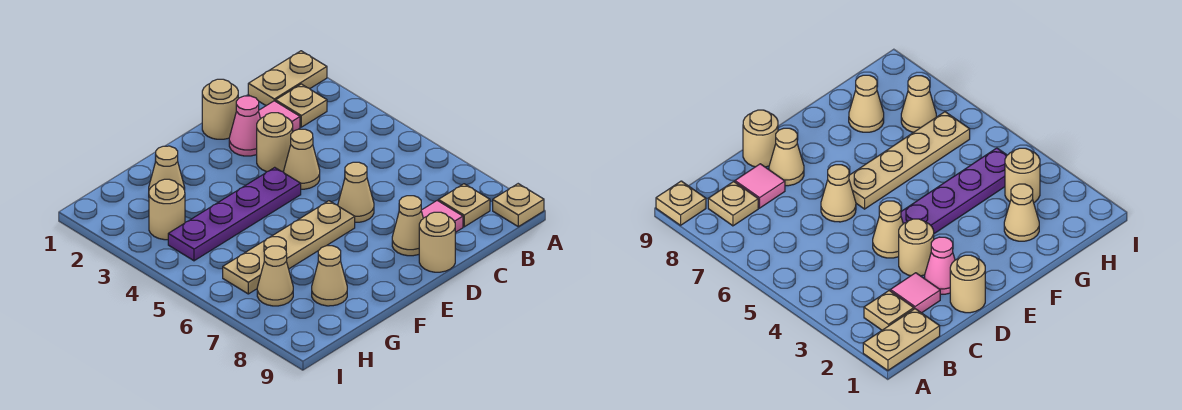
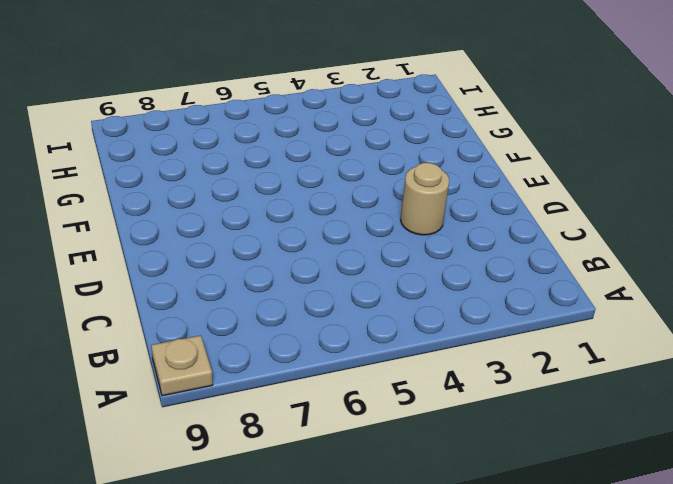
none -> tan plate A1:B1 level 1
none -> tan plate B2 level 1
none -> tan plate B8 level 1

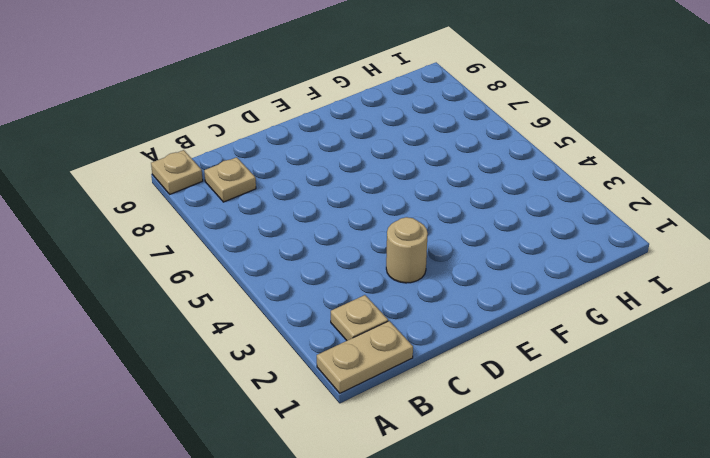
none -> pink tile C2 level 1
none -> pink tile C8 level 1
none -> tan round brick D1 level 1

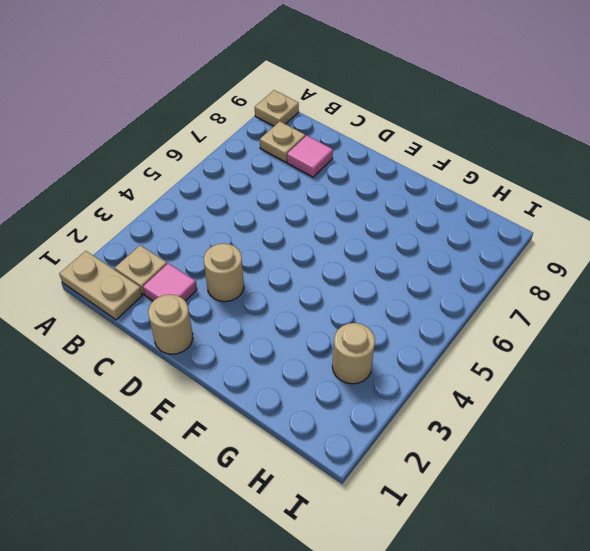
none -> pink cone D2 level 1
none -> tan cone D4 level 1
none -> tan cone D6 level 1

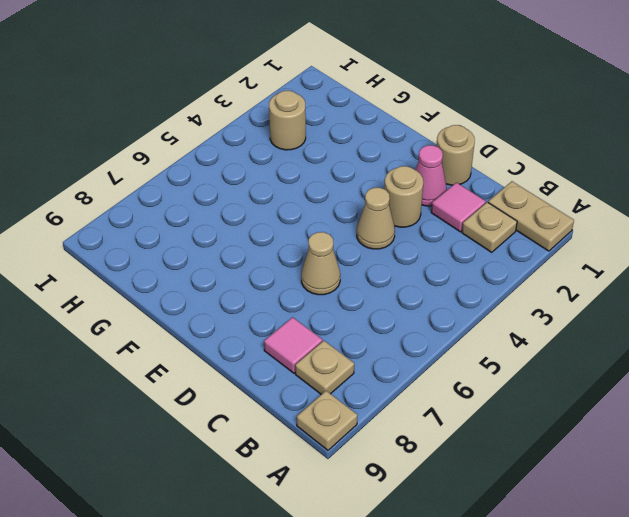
none -> tan cone D8 level 1
none -> tan round brick D9 level 1
none -> purple plate E4:H4 level 1

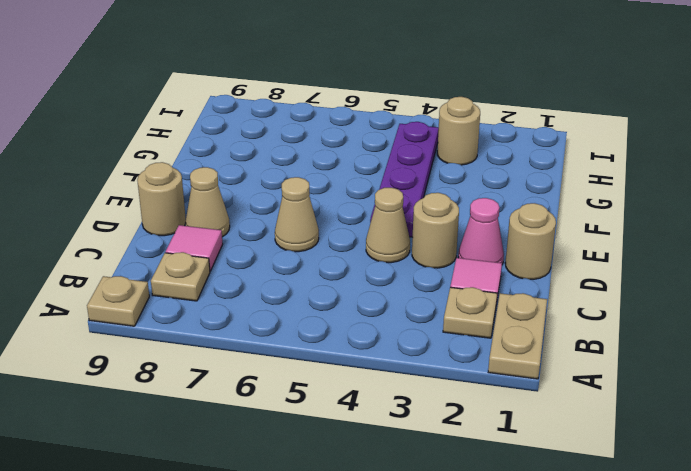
none -> tan plate E6:H6 level 1
none -> tan cone G2 level 1
none -> tan cone G8 level 1

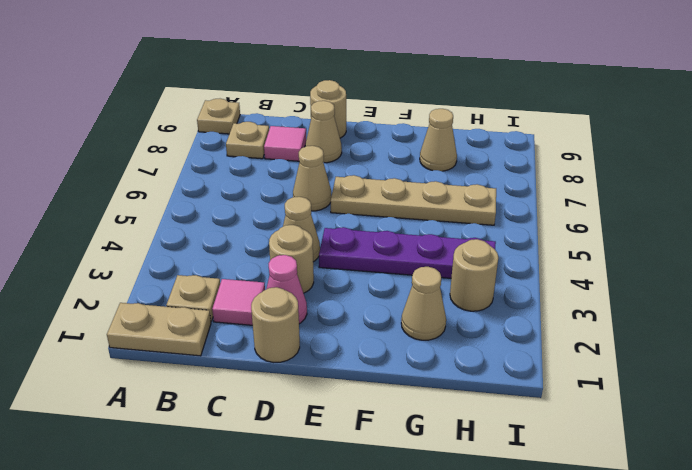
none -> tan cone H7 level 1

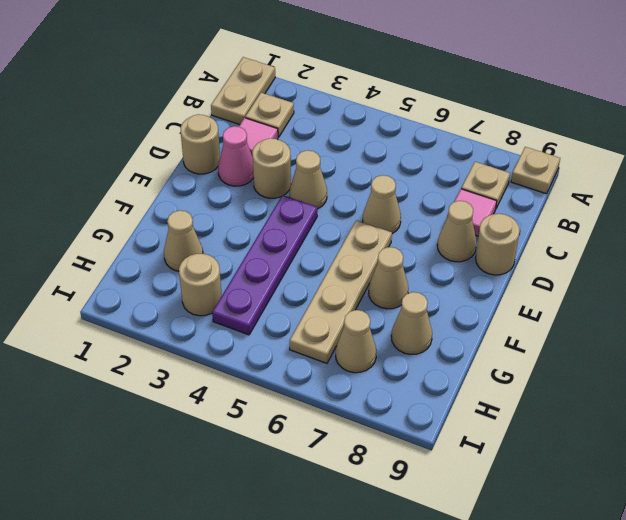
tan cone F7 level 1 -> none

